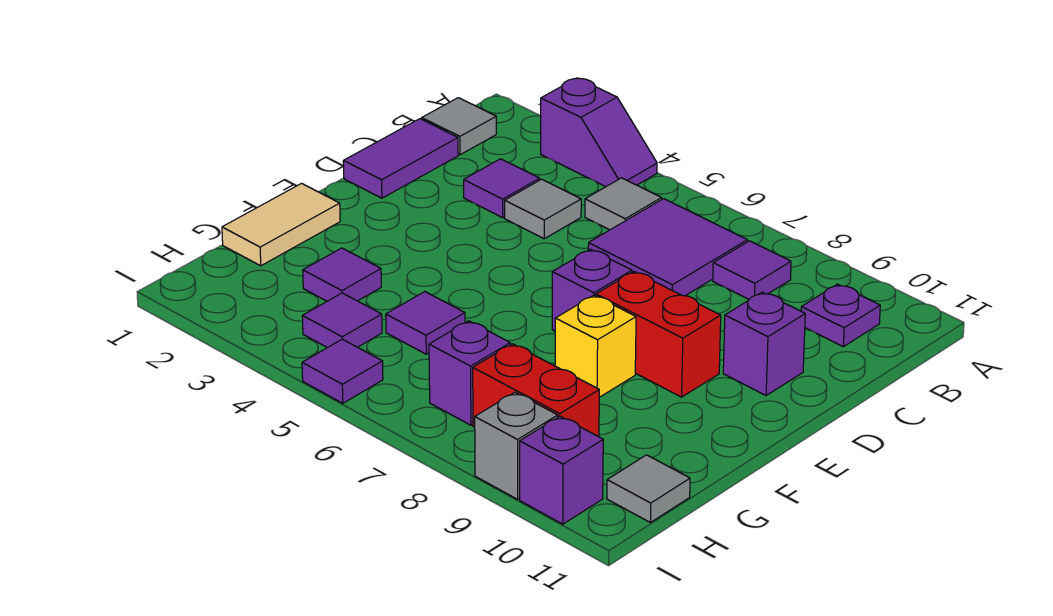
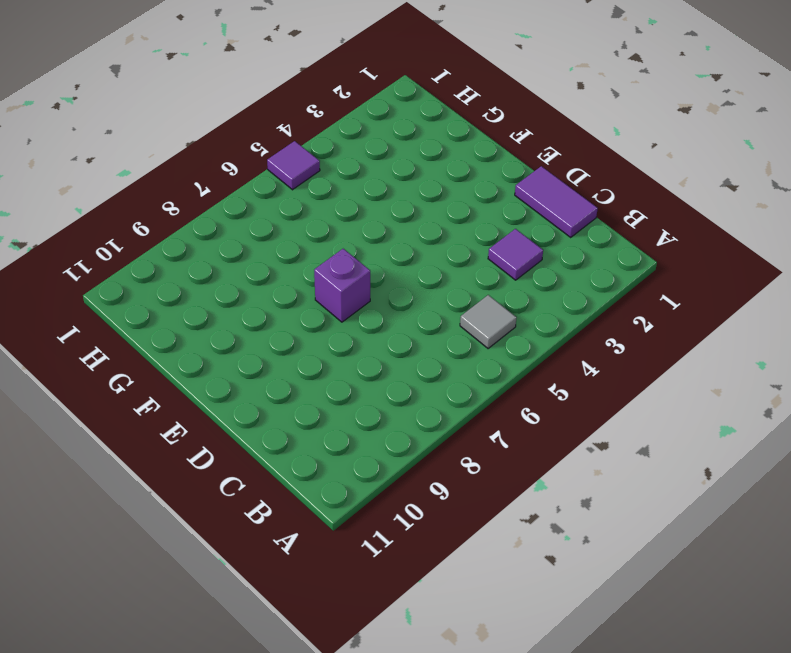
none -> purple slope A3:A4 level 1 top 3
none -> grey tile B1 level 1
none -> purple tile B6:C7 level 1

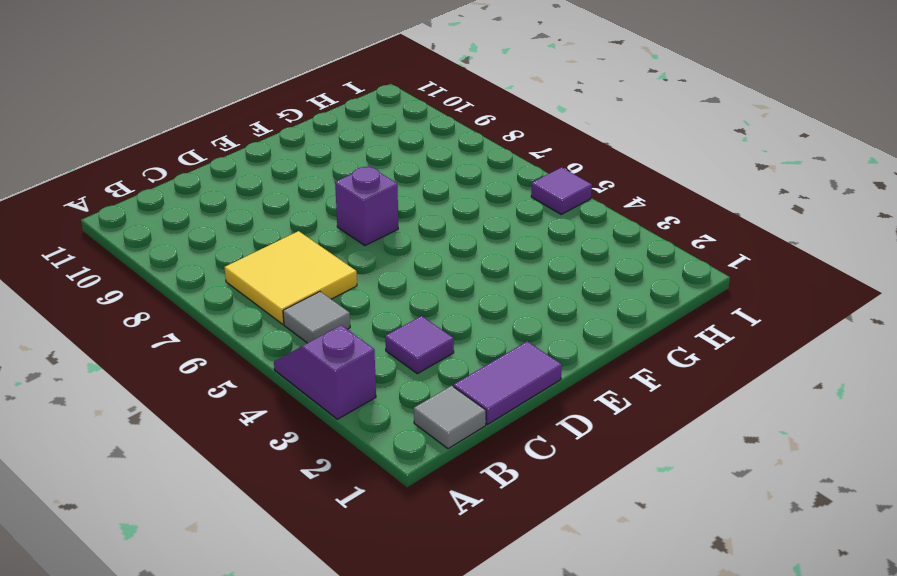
yellow tile B6:C7 level 1 -> purple tile B6:C7 level 1
none -> purple tile B8 level 1
none -> purple plate B10 level 1
none -> grey tile C4 level 1

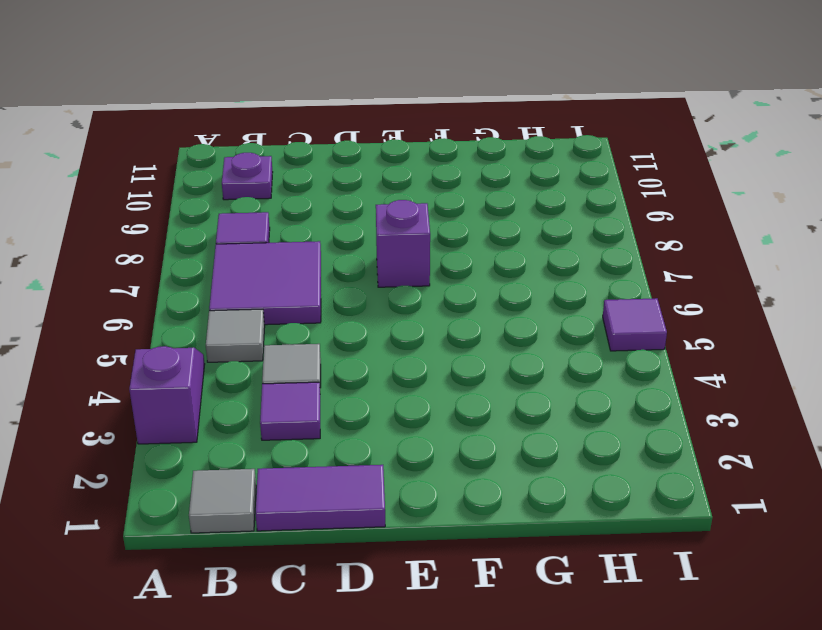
none -> purple brick D10 level 1
none -> red brick E8:E9 level 1
none -> tan tile F1:G1 level 1

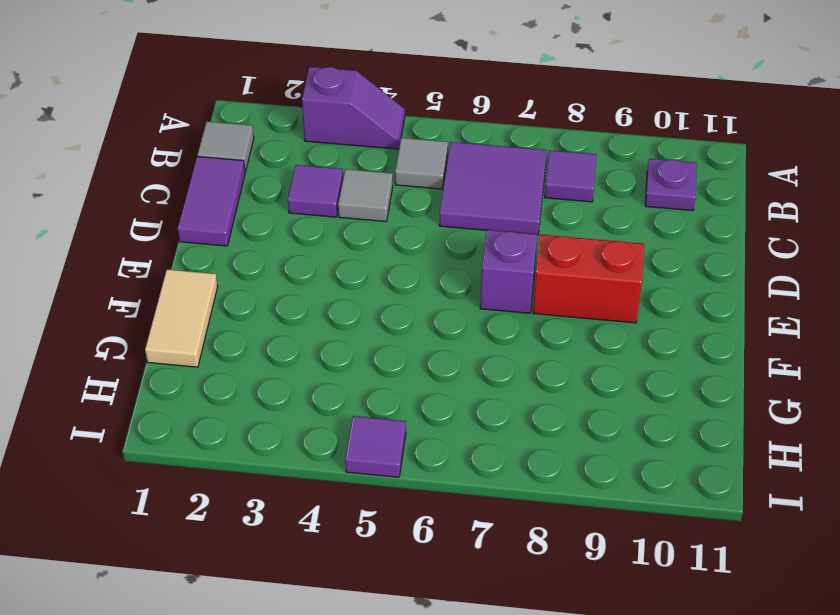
none -> purple brick D10 level 1
none -> yellow brick F8 level 1
none -> purple tile G3 level 1

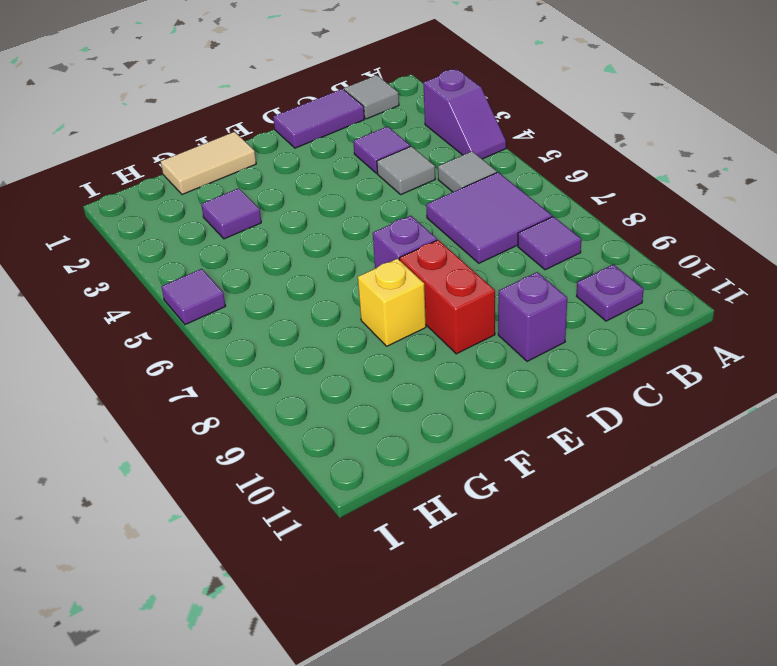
none -> purple tile G5 level 1
none -> purple tile H4 level 1
none -> purple brick H7 level 1

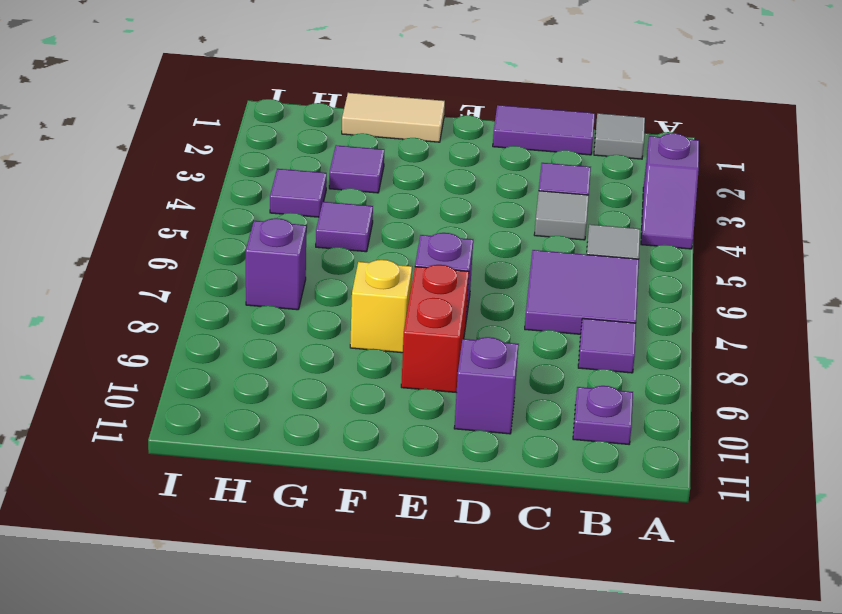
none -> red brick H8:H9 level 1
none -> grey tile H11 level 1
none -> purple tile I5 level 1

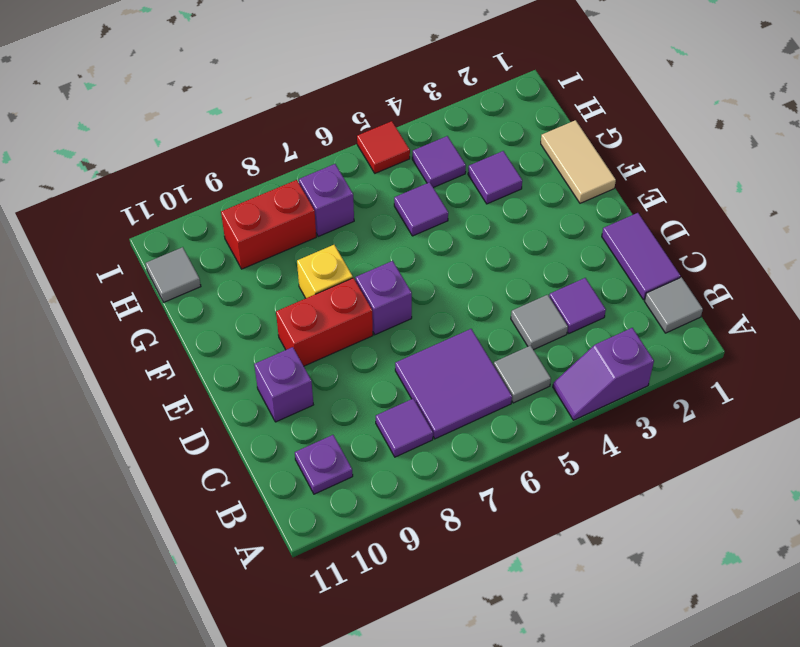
red tile I5 level 1 -> purple tile I5 level 1
none -> grey brick I9 level 1
none -> purple brick I10 level 1

